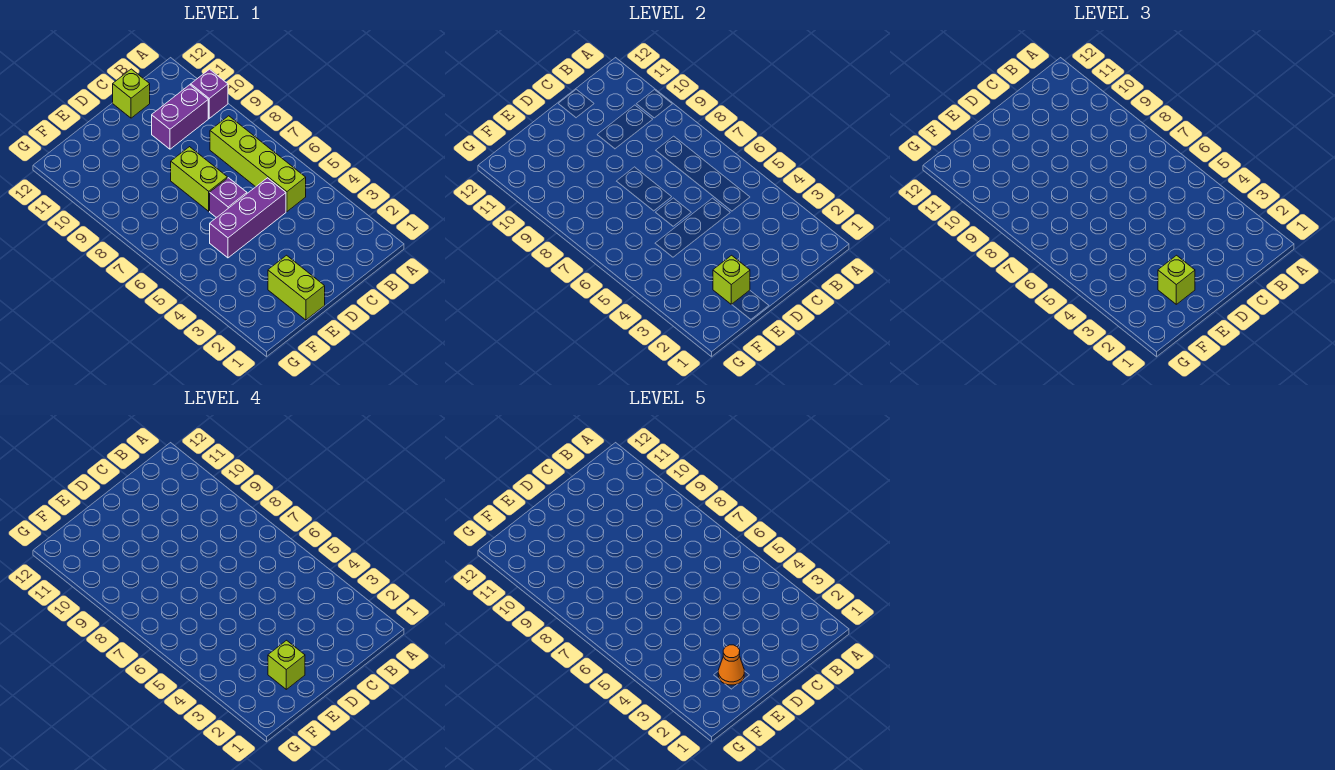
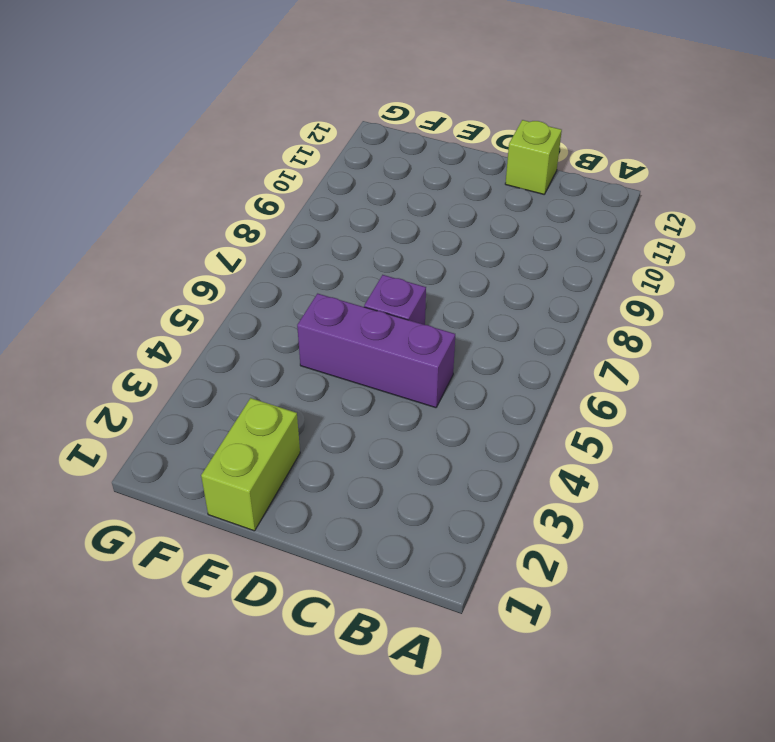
none -> purple brick A10 level 1
none -> lime brick B5:B8 level 1
none -> purple brick B10:C10 level 1

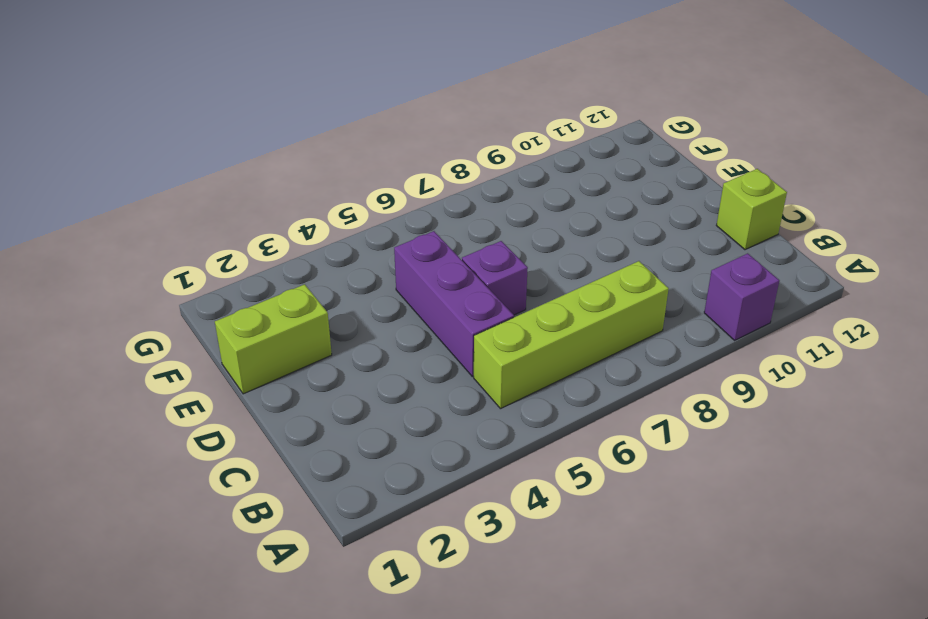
none -> purple brick B10:C10 level 1
none -> lime brick D7:D8 level 1
none -> lime brick E2 level 2

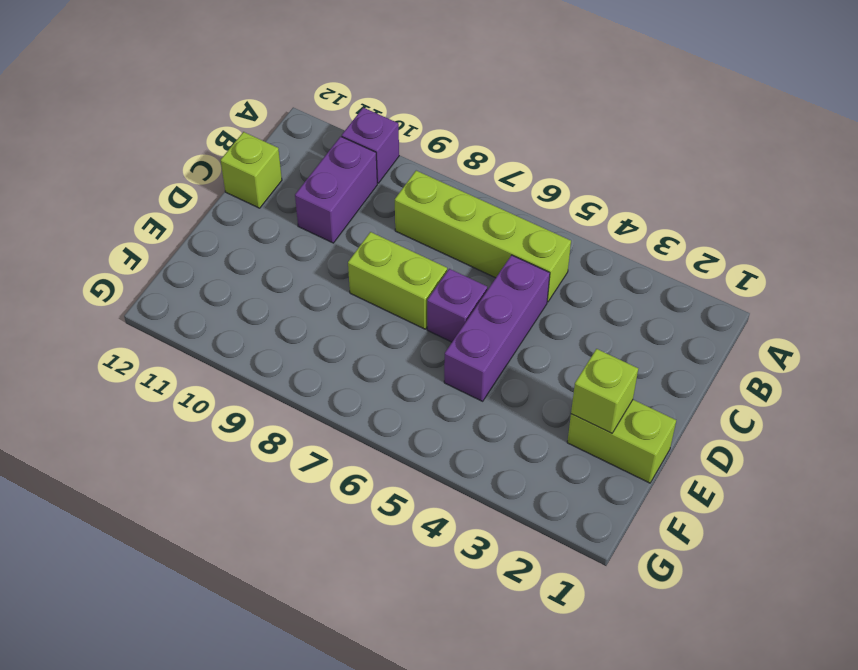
none -> lime brick E2 level 3
none -> lime brick E2 level 4
none -> orange cone E2 level 5

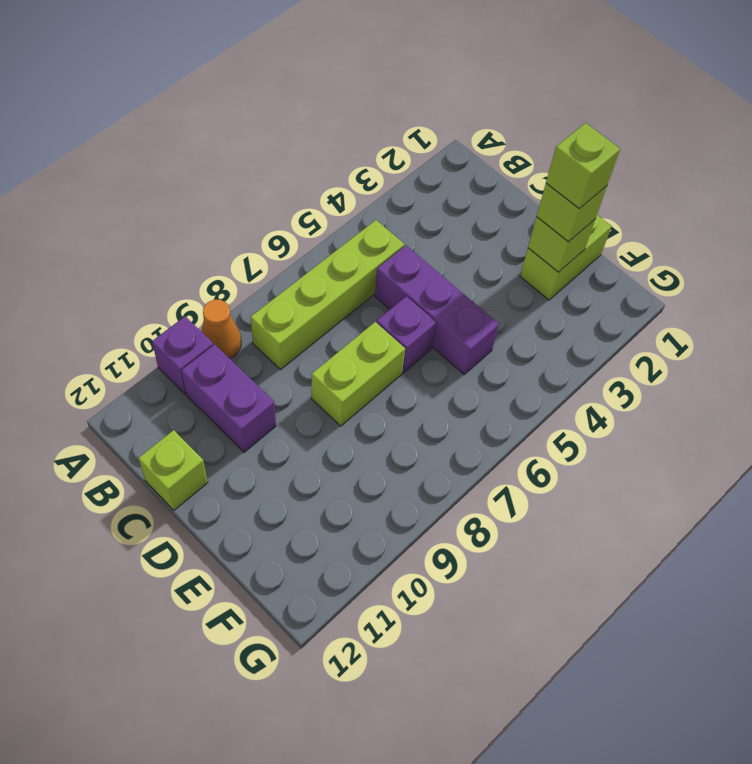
orange cone A9 level 1 -> orange cone E2 level 5

